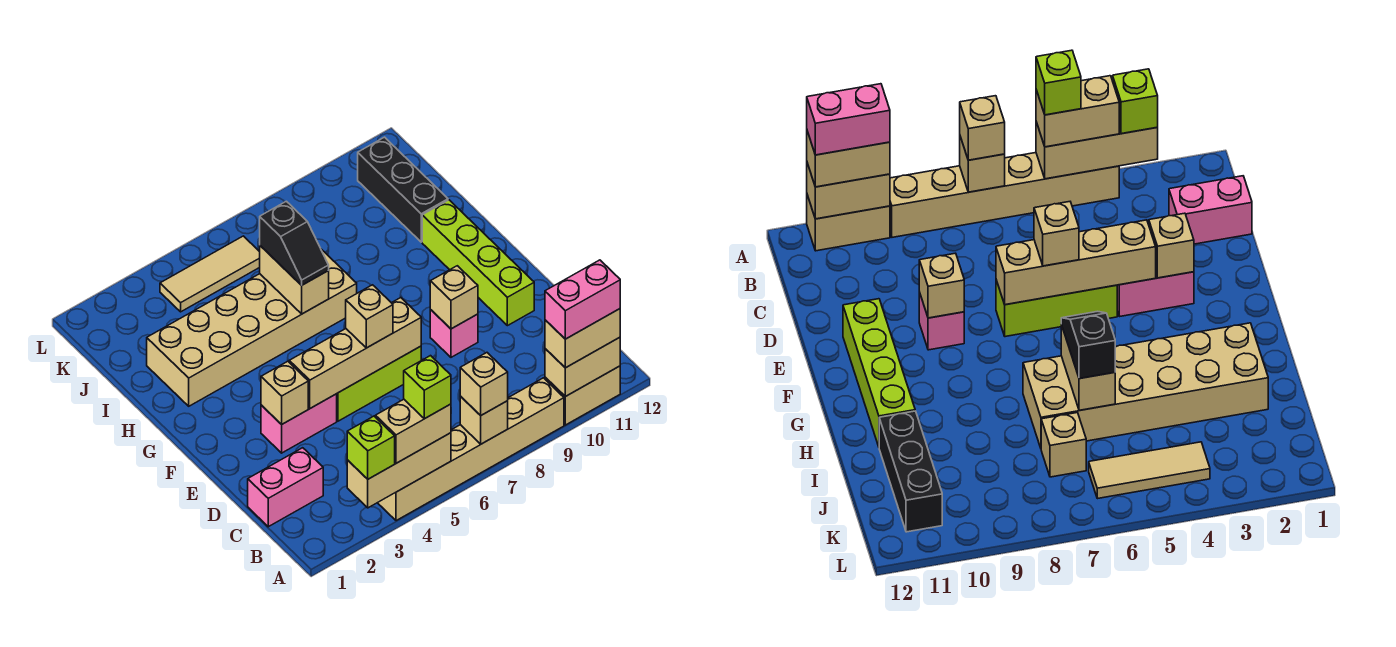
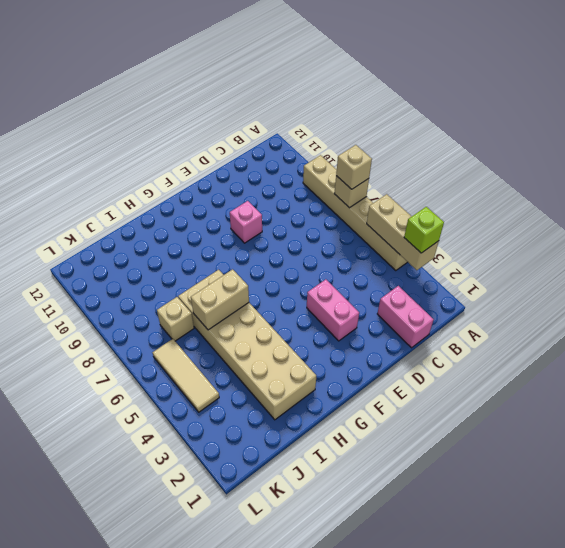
none -> tan brick A10:A11 level 1
none -> lime brick E5:E7 level 1
none -> lime brick E11:H11 level 1

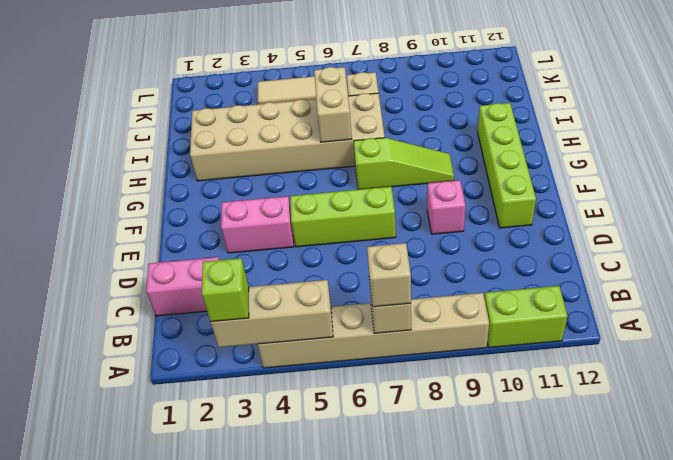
lime brick A10:A11 level 1 -> tan brick A10:A11 level 1
lime slope G7:G9 level 1 top 7 -> none
none -> black brick I11:K11 level 1
none -> tan brick A10:A11 level 2
none -> tan brick E3 level 2

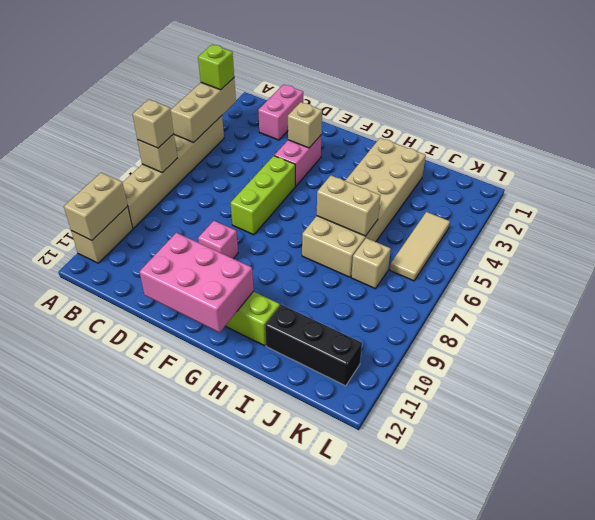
pink brick E11:G12 level 2 -> none
none -> tan brick E4:E7 level 2
none -> tan brick E9 level 2
none -> tan brick A4:A5 level 3

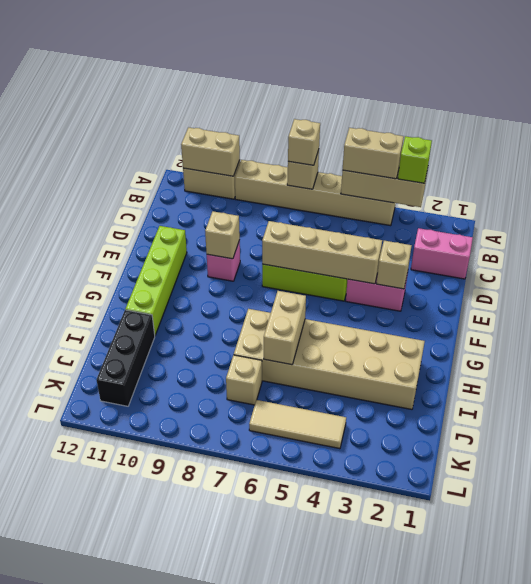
none -> tan brick A10:A11 level 3
none -> tan brick E6 level 3
none -> black slope H6:I6 level 3 top I

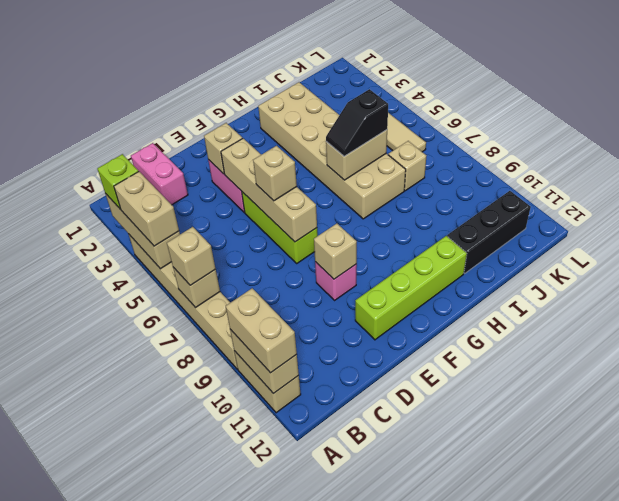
none -> lime brick A5 level 4
none -> pink brick A10:A11 level 4

